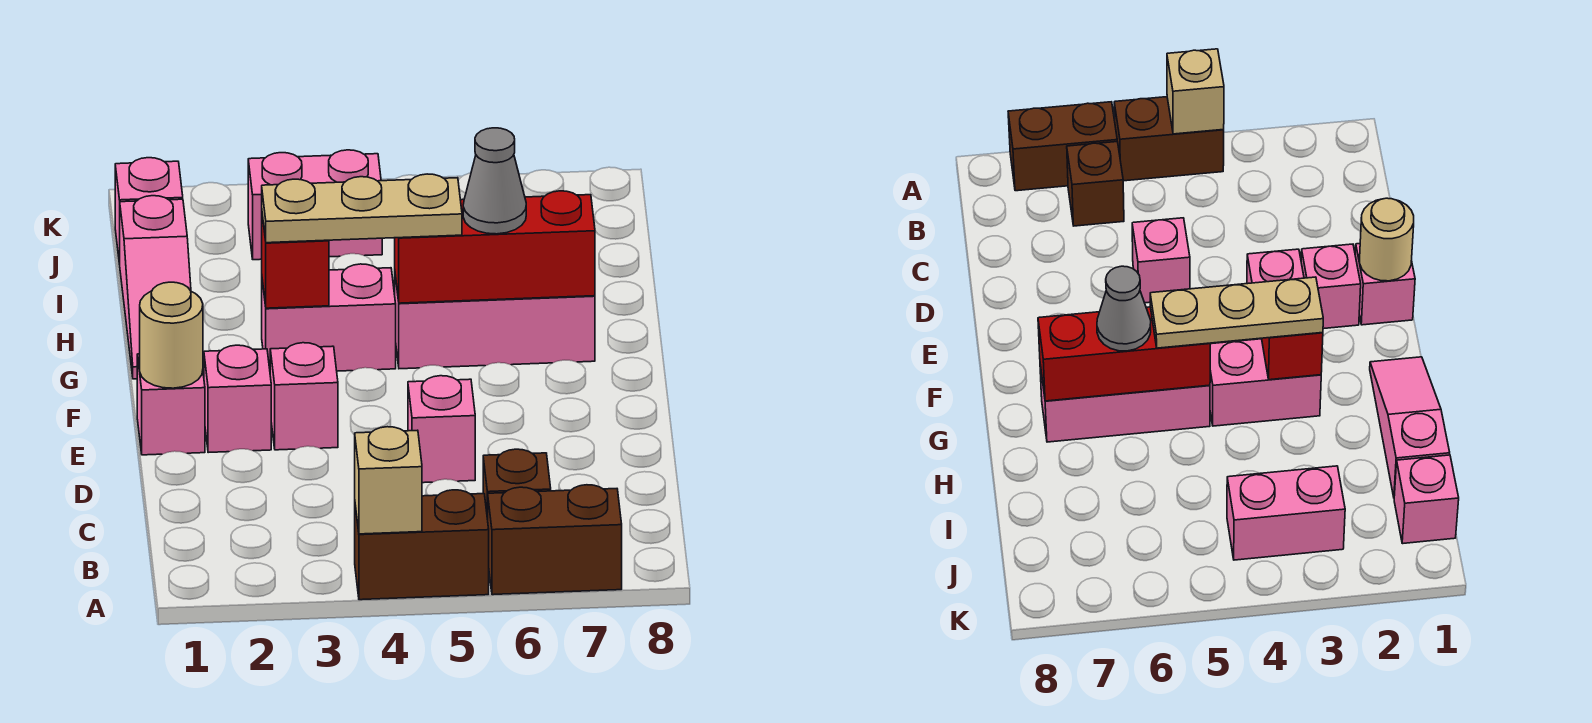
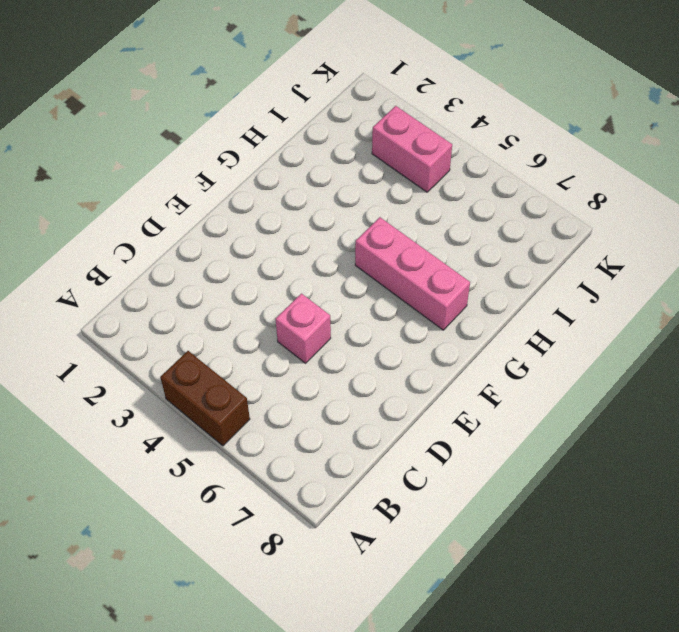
none -> brown brick A6:A7 level 1
none -> brown brick B6 level 1
none -> pink brick E1 level 1

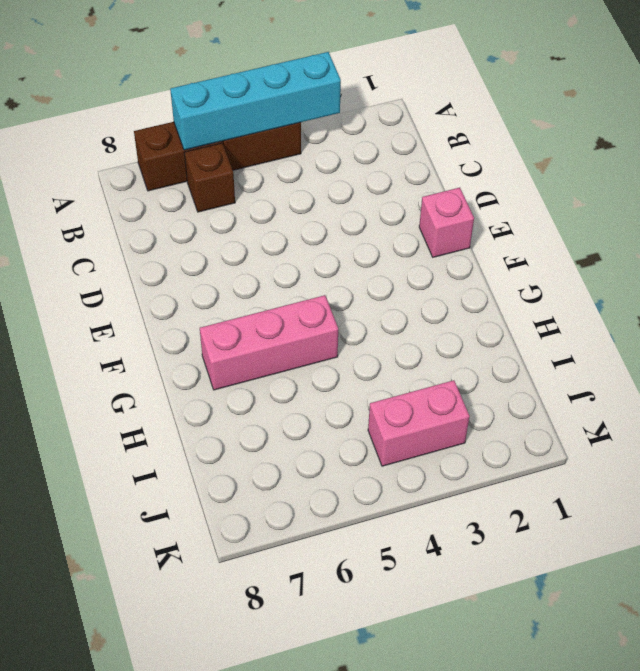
cyan brick A3:A6 level 2 -> tan brick A4 level 2
none -> pink brick D5 level 1
none -> pink brick E2 level 1
none -> pink brick E3 level 1

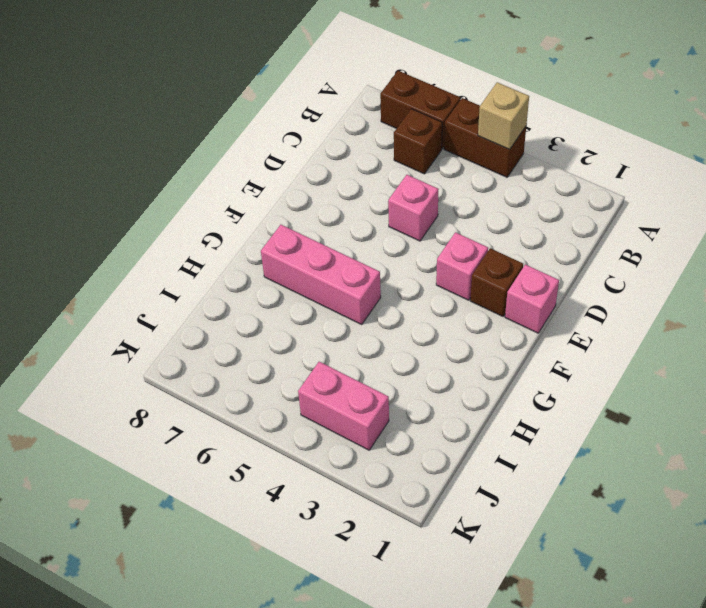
brown brick E2 level 1 -> pink brick E2 level 1
none -> pink slope G1:I1 level 1 top I
none -> pink brick G3:G4 level 1
none -> pink brick J1 level 1

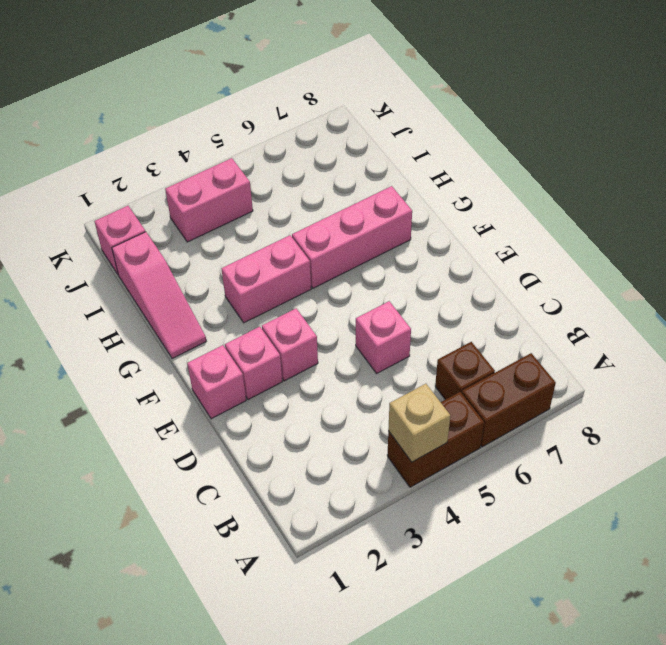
none -> tan round brick E1 level 2
none -> red brick G3 level 2
none -> red brick G5:G7 level 2

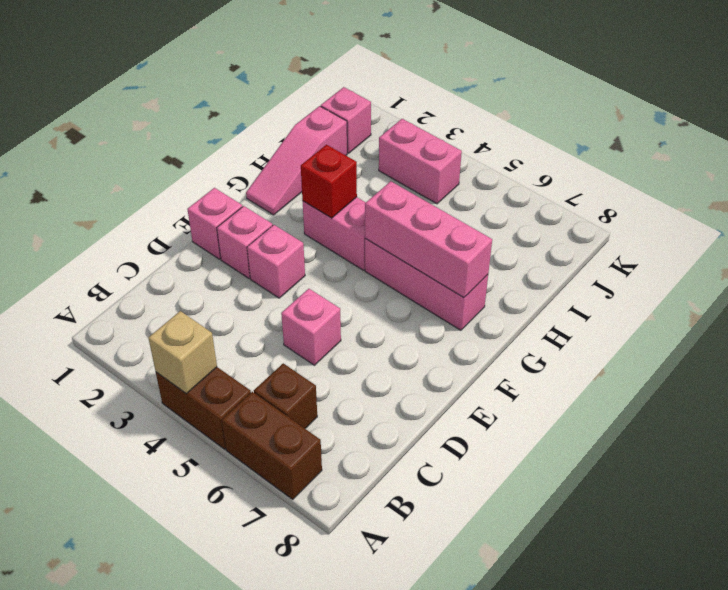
pink brick G5:G7 level 2 -> red brick G5:G7 level 2
none -> tan round brick E1 level 2
none -> tan plate G3:G5 level 3
none -> grey cone G6 level 3

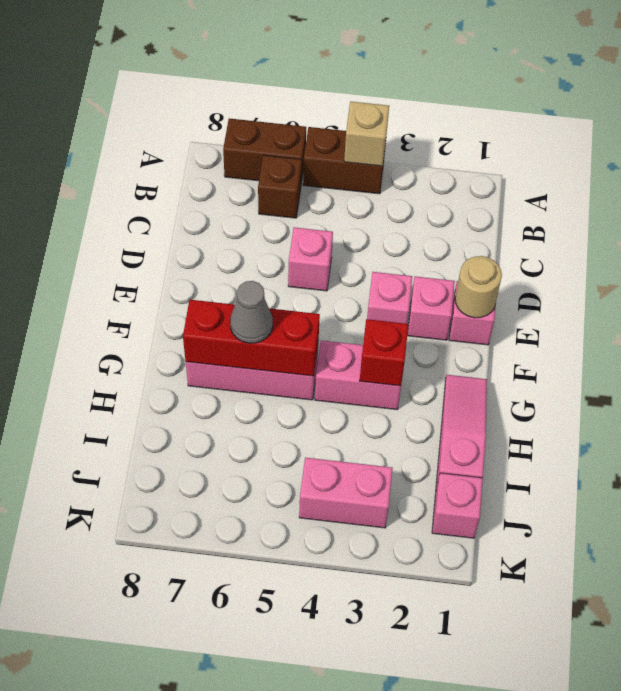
none -> tan plate G3:G5 level 3

